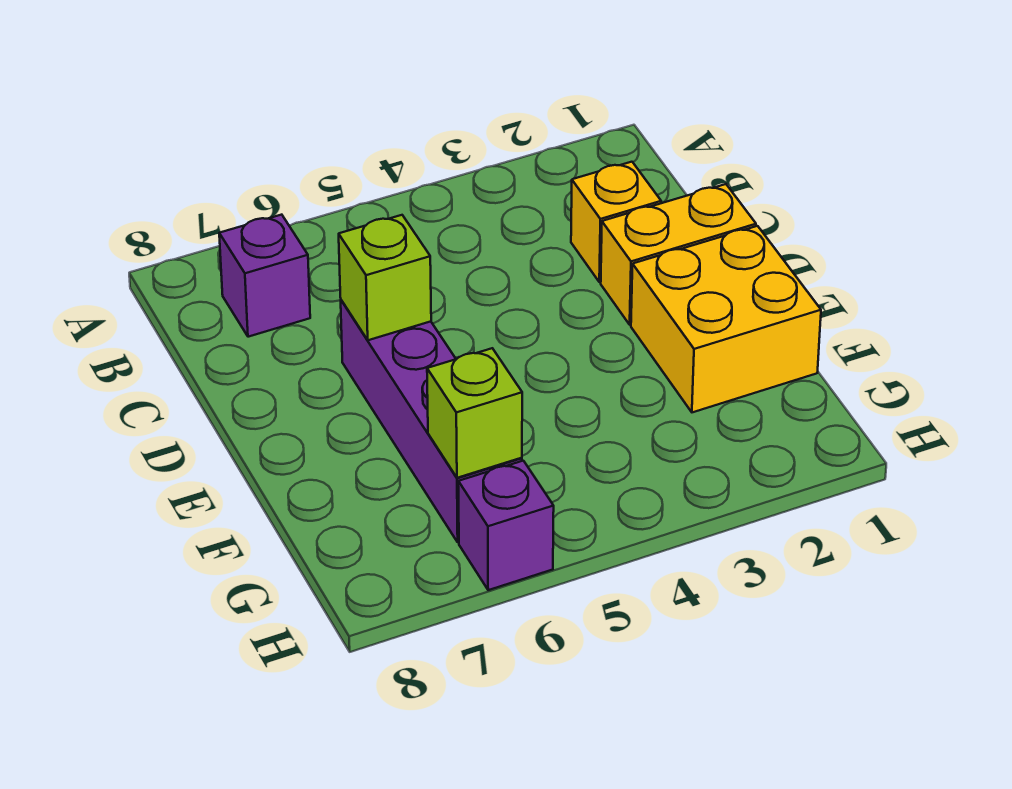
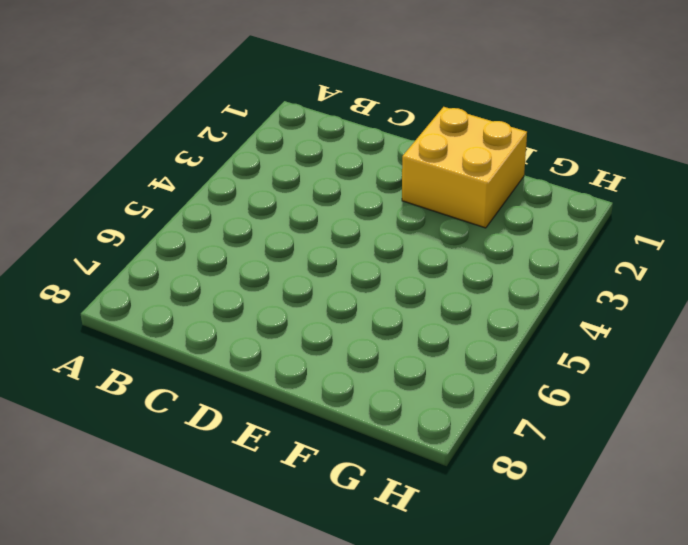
none -> purple brick B7 level 1
none -> yellow brick C2 level 1

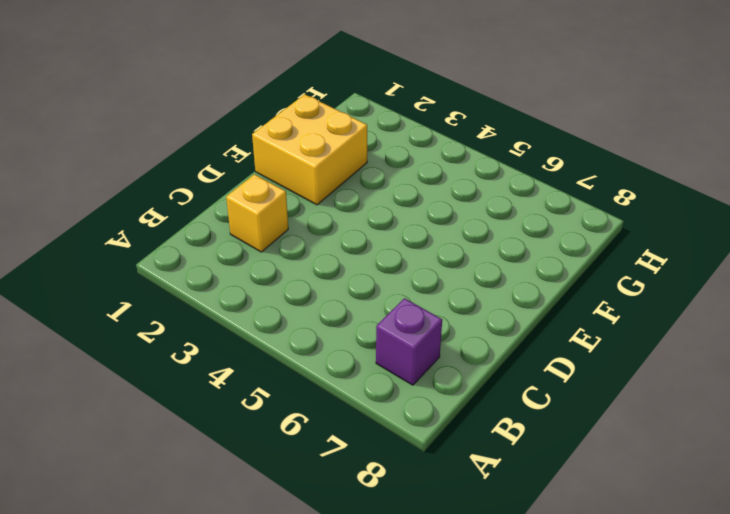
none -> yellow brick D1:D2 level 1
none -> purple brick D6:G6 level 1

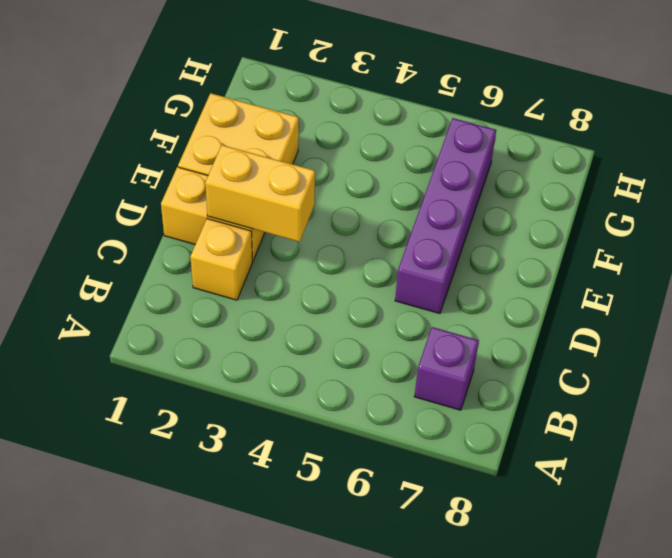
yellow brick D2:D3 level 2 -> none
none -> purple brick H6 level 1
none -> lime brick D6 level 2

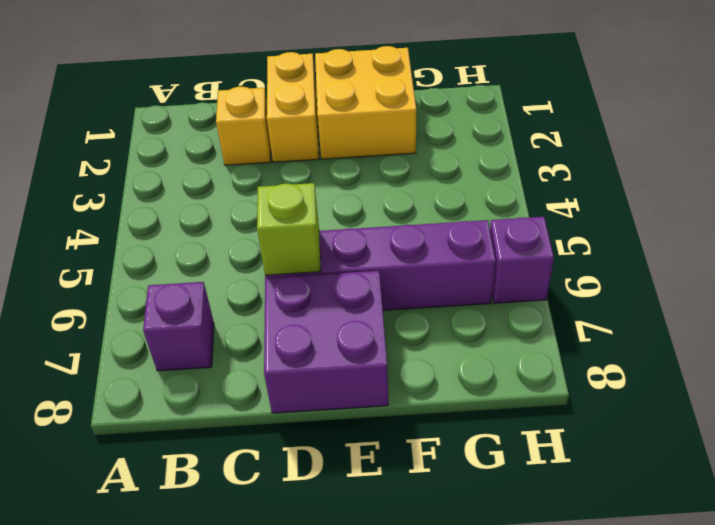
purple brick D7:E8 level 1 -> none
none -> lime brick G6 level 2

